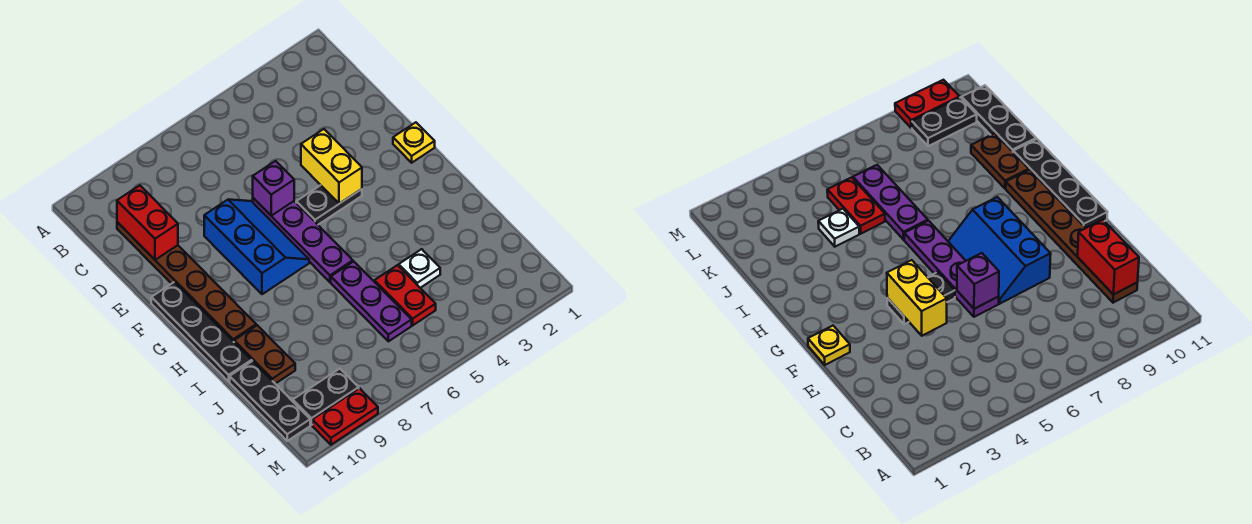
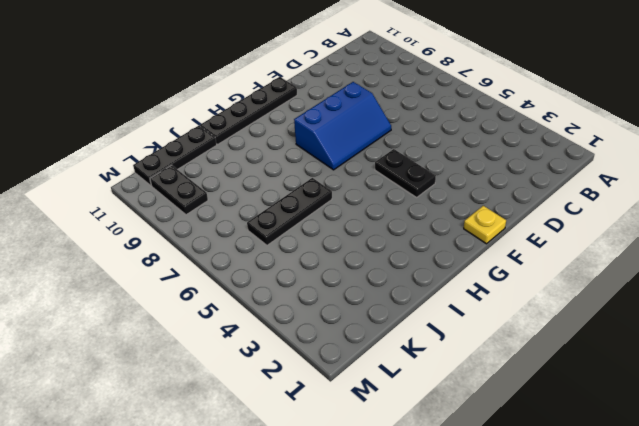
black plate I6:K6 level 1 -> purple plate I6:K6 level 1
none -> brown plate C10:H10 level 1
none -> purple plate E6:H6 level 1
none -> brown plate I10:J10 level 1

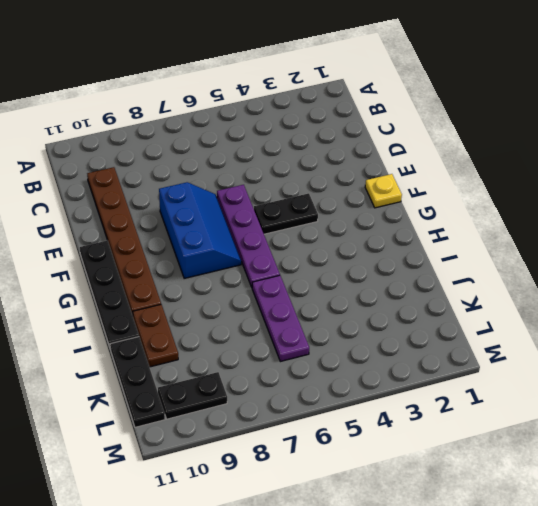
none -> white plate J4 level 1
none -> red plate J5:K5 level 1
none -> red plate M9:M10 level 1

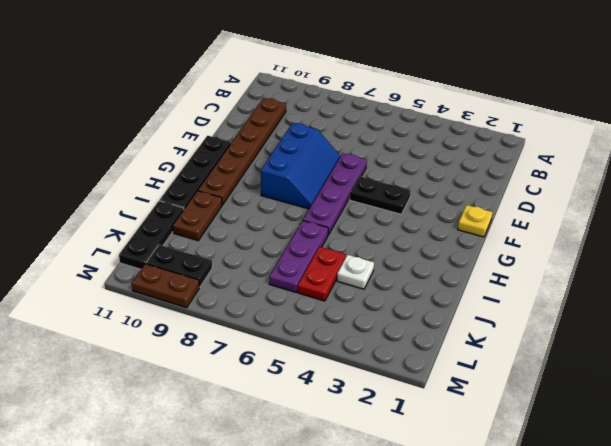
brown plate M9:M10 level 1 -> red plate M9:M10 level 1
none -> red brick C10:D10 level 2
none -> yellow brick E4:F4 level 2
none -> purple brick E6 level 2

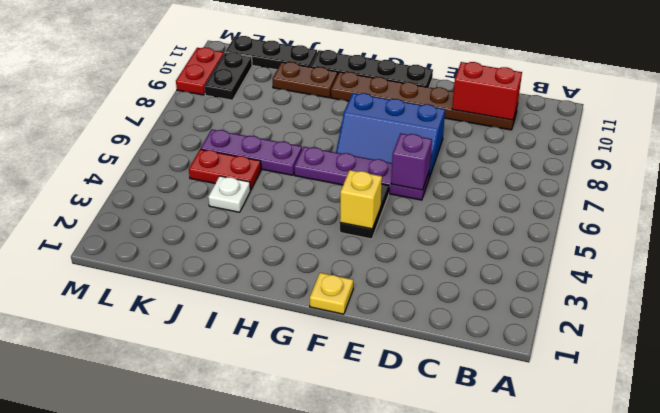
yellow brick F4 level 2 -> yellow brick E4:F4 level 2

